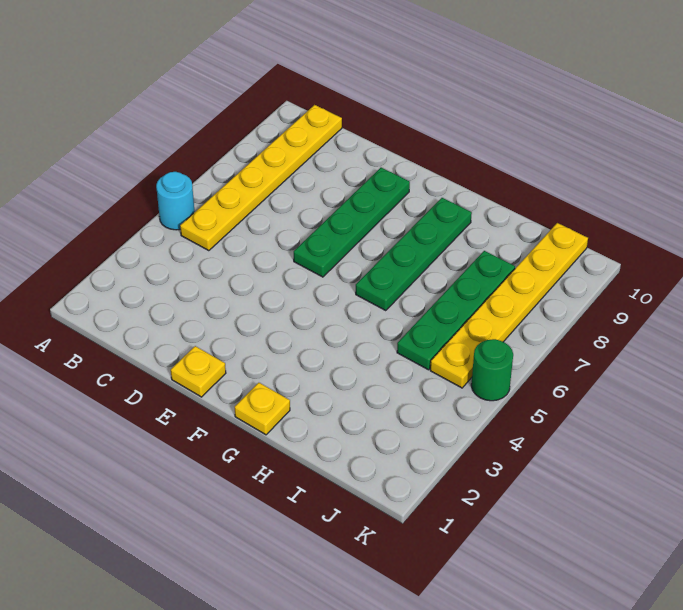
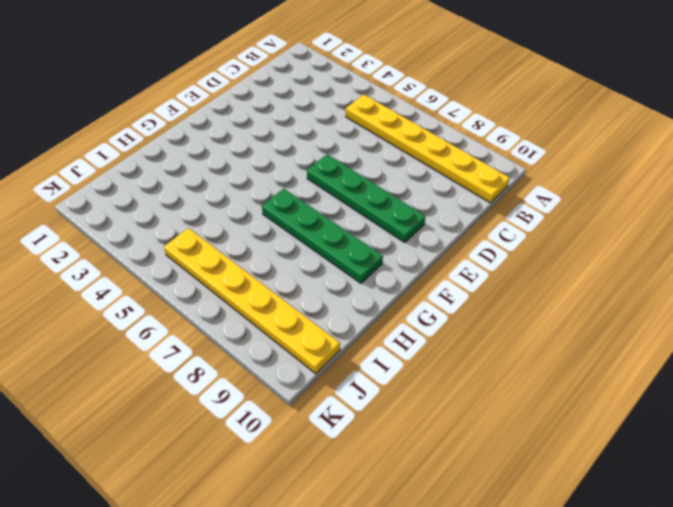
none -> cyan round brick A5 level 1
none -> yellow plate E1 level 1

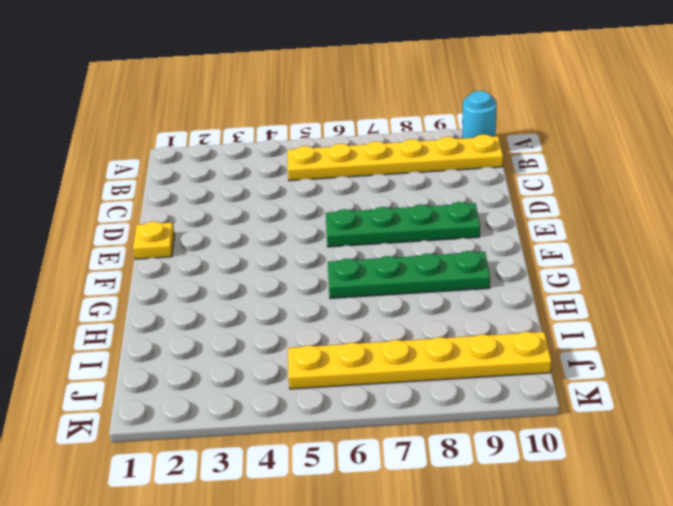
cyan round brick A10 level 1 -> cyan round brick A5 level 1
none -> yellow plate G1 level 1
none -> green plate I5:I8 level 1

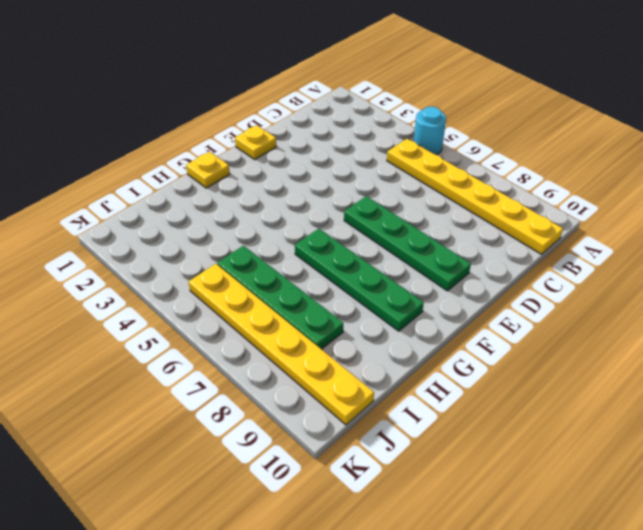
none -> green round brick K5 level 1

